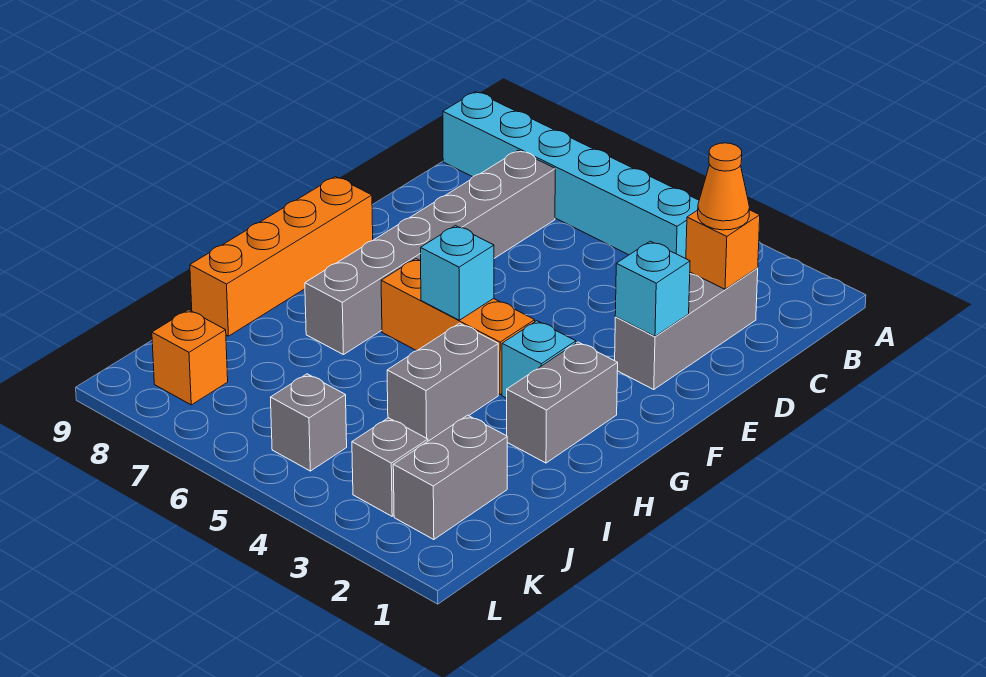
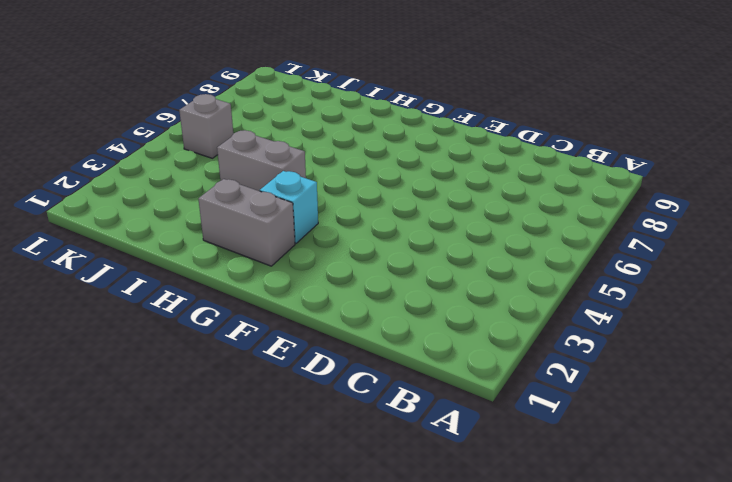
none -> cyan brick B4:B9 level 1
none -> grey brick C2:E2 level 1
none -> grey brick C7:H7 level 1

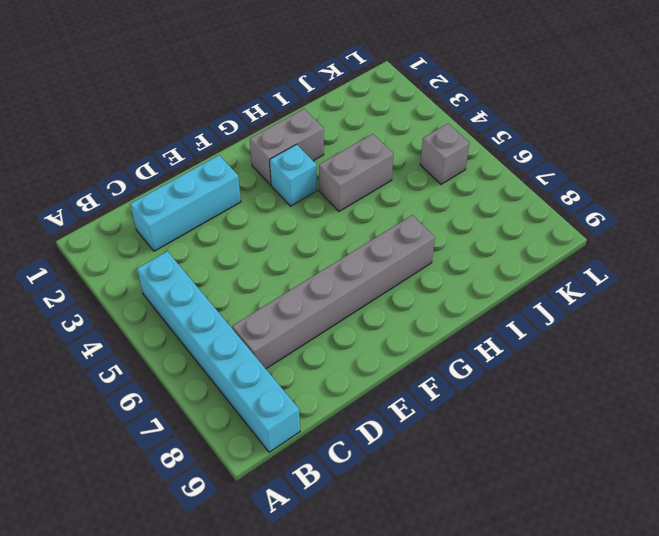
cyan brick C2:E2 level 1 -> grey brick C2:E2 level 1
none -> orange brick F9:I9 level 1
none -> orange brick G4:G6 level 1
none -> grey brick J2:K2 level 1

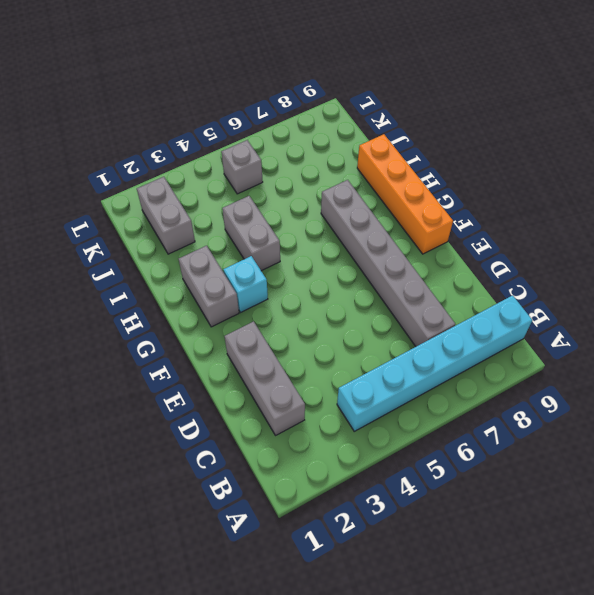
none -> orange brick G4:G6 level 1
none -> grey brick K3 level 1
none -> orange brick K8 level 1

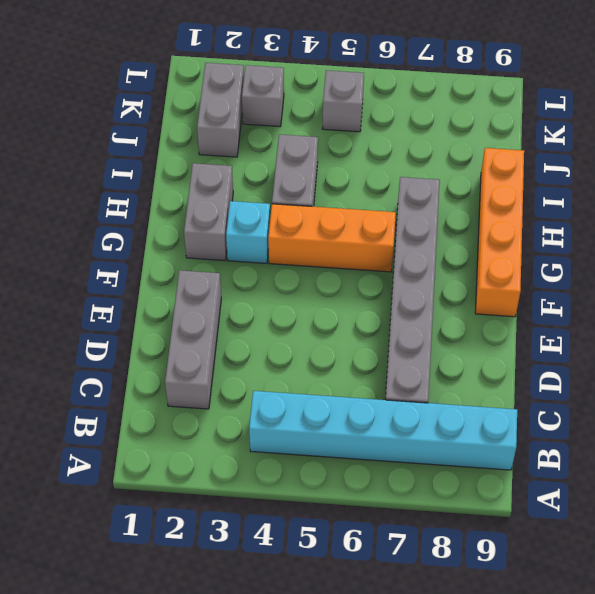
none -> orange brick K8 level 1
none -> orange brick C2 level 2
none -> cyan brick E2 level 2

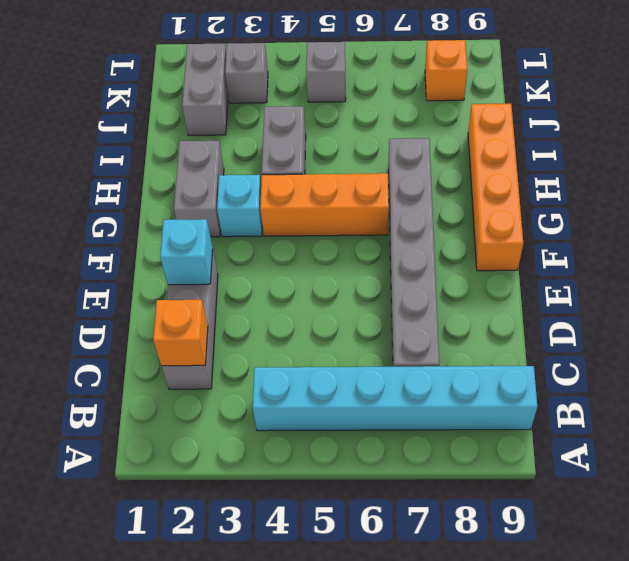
none -> cyan brick G5 level 2
none -> orange cone C2 level 3

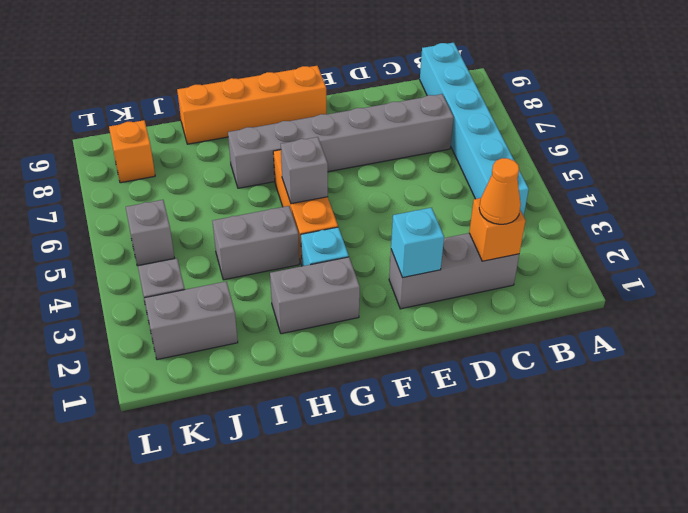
grey brick G5 level 2 -> cyan brick G5 level 2

